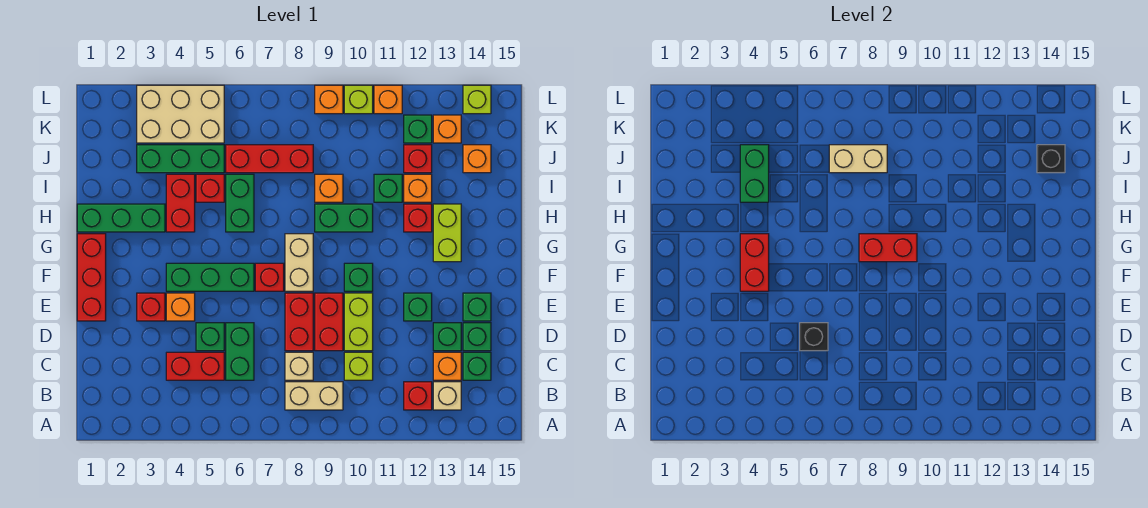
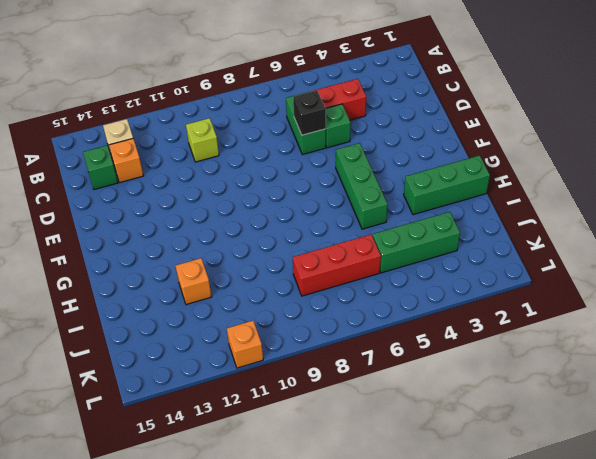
green brick F5:H5 level 1 -> green brick F4:F6 level 1
none -> tan brick B8:B9 level 1
none -> red brick B12 level 1
none -> tan brick C8 level 1
none -> red brick D8:E8 level 1

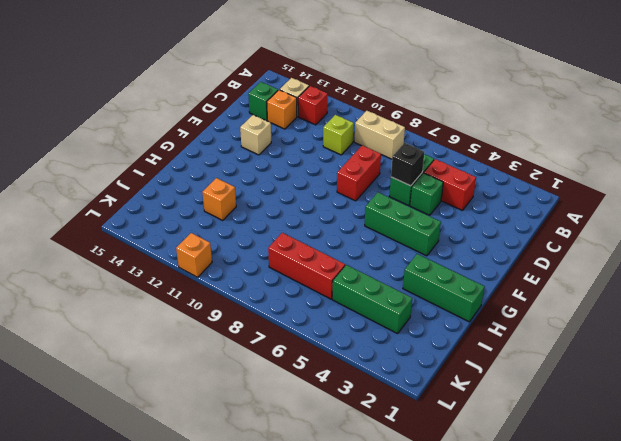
tan brick E13 level 1 -> tan brick C8 level 1
none -> red brick D9:E9 level 1
none -> lime brick D10:E10 level 1
none -> green brick D13 level 1
none -> green brick D14 level 1

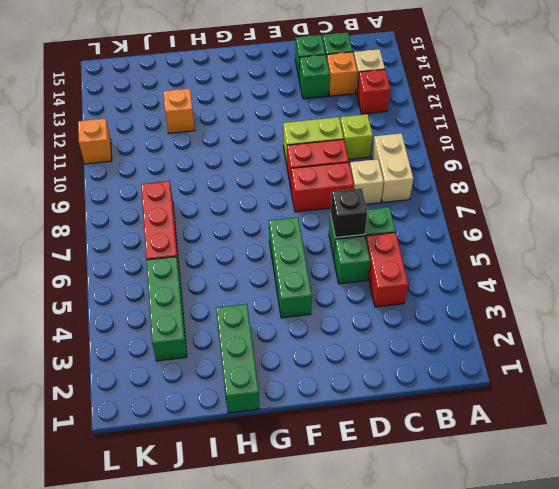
none -> red brick E1:G1 level 1
none -> red brick E3 level 1
none -> orange brick E4 level 1
none -> green brick E12 level 1

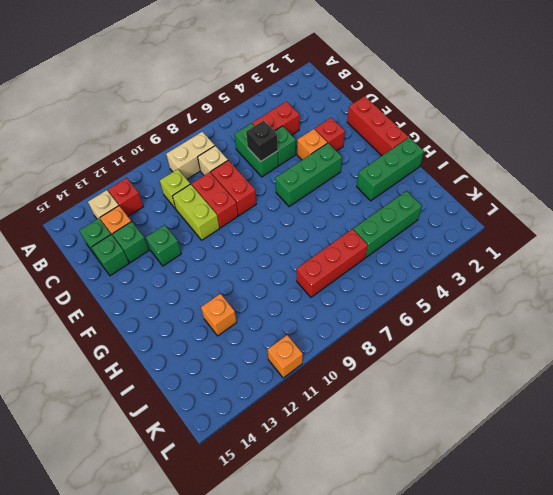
none -> green brick E14 level 1
none -> red brick F7 level 1
none -> tan brick F8:G8 level 1
none -> green brick F10 level 1

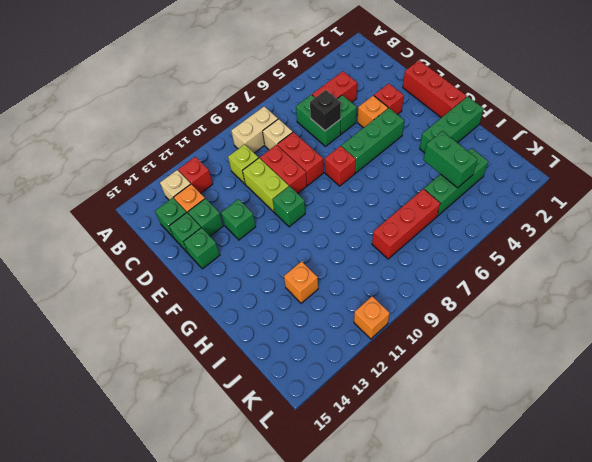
none -> tan brick F8:G8 level 1
none -> lime brick G13:H13 level 1
none -> red brick H4:I4 level 1
none -> green brick H6:I6 level 1

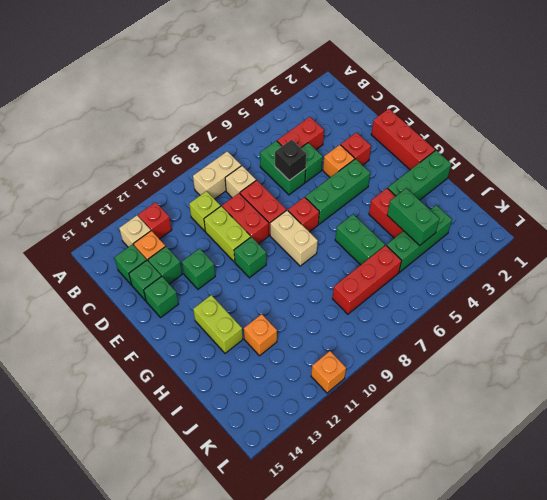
none -> green brick H9:H10 level 1
none -> red brick H12 level 1
none -> red brick I5 level 1
none -> orange brick I9 level 1

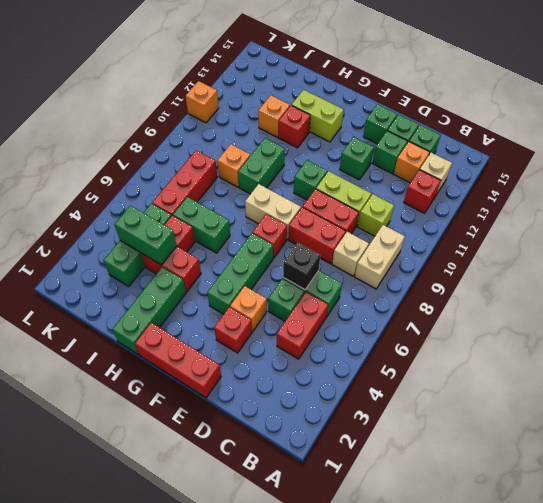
none -> green brick I11 level 1
none -> red brick J12 level 1
none -> orange brick J14 level 1
none -> tan brick K3:L5 level 1

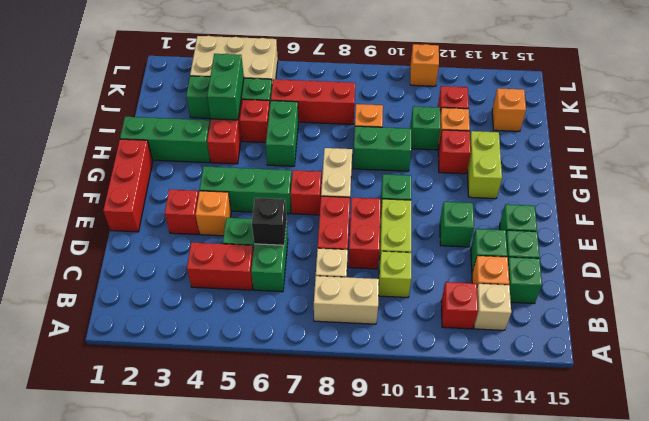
none -> green brick K12 level 1
none -> orange brick K13 level 1
none -> orange brick L9 level 1
none -> lime brick L10 level 1

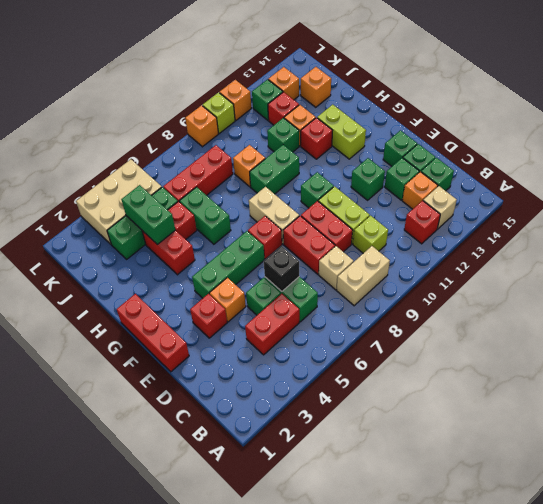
none -> green brick H1:H3 level 1
none -> lime brick L14 level 1
none -> red brick F4:G4 level 2
none -> red brick G8:G9 level 2

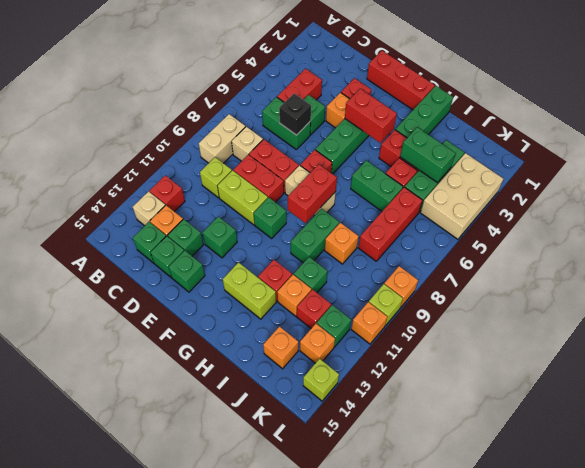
none -> tan brick J7:J8 level 2
none -> black brick J14 level 2

